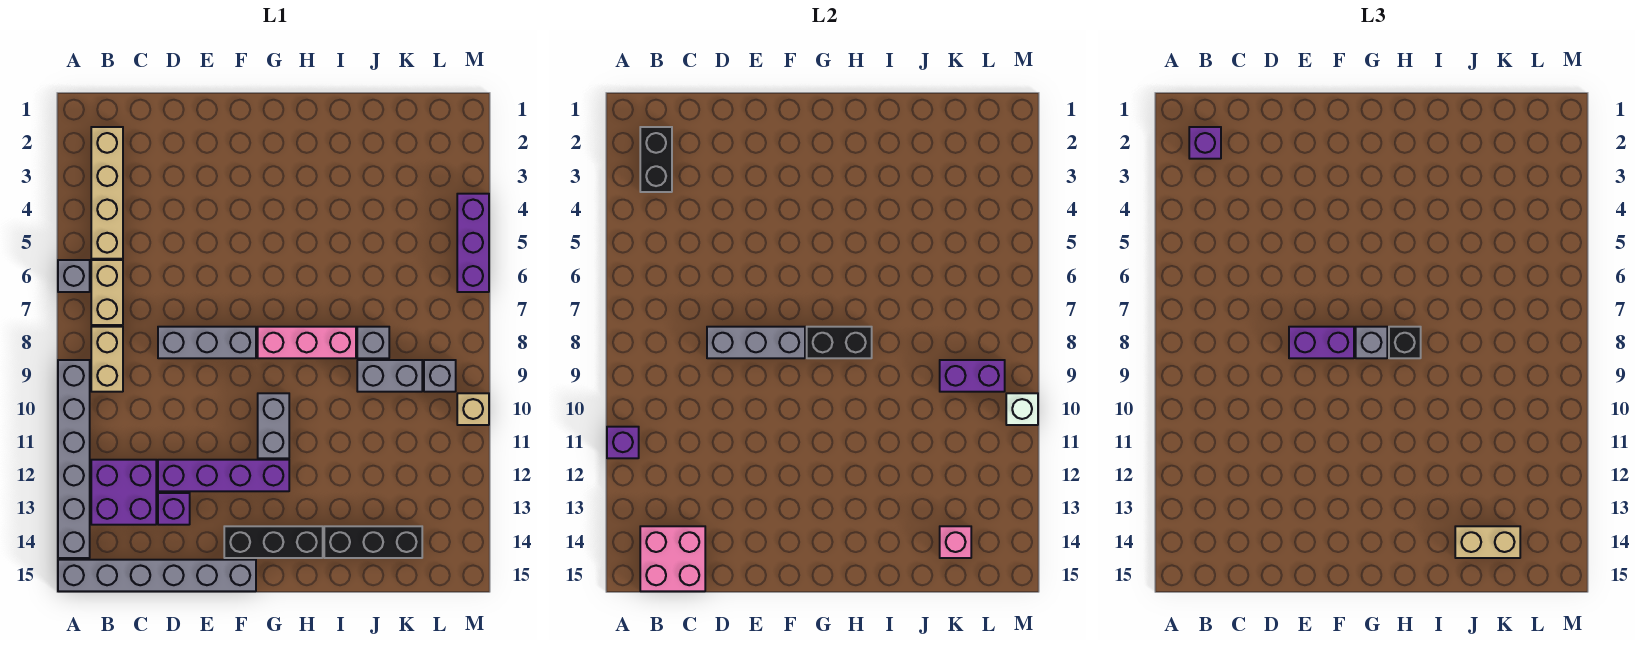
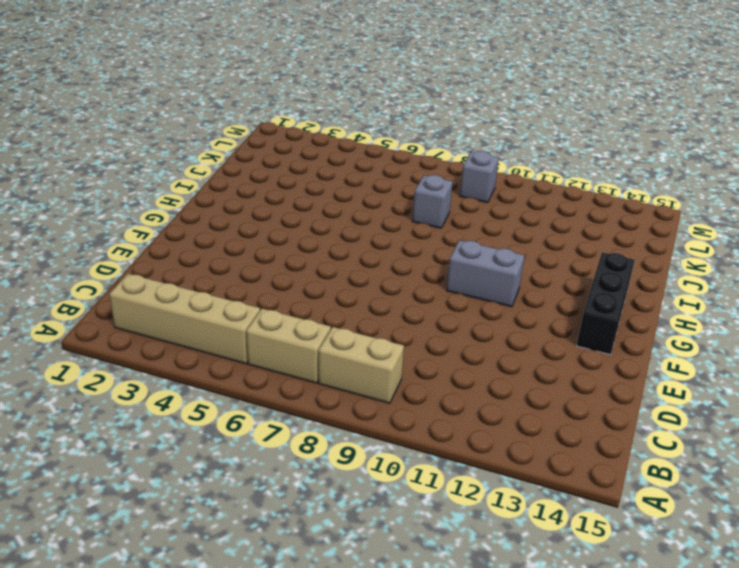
none -> grey brick A6 level 1
none -> grey brick A9:A14 level 1
none -> grey brick A15:F15 level 1
none -> purple brick B12:C13 level 1

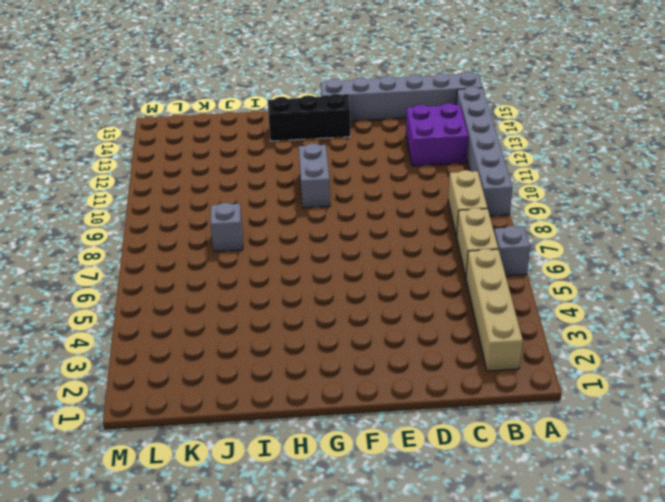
none -> grey brick D8:F8 level 1
none -> purple brick D12:G12 level 1
none -> purple brick D13 level 1
none -> pink brick G8:I8 level 1

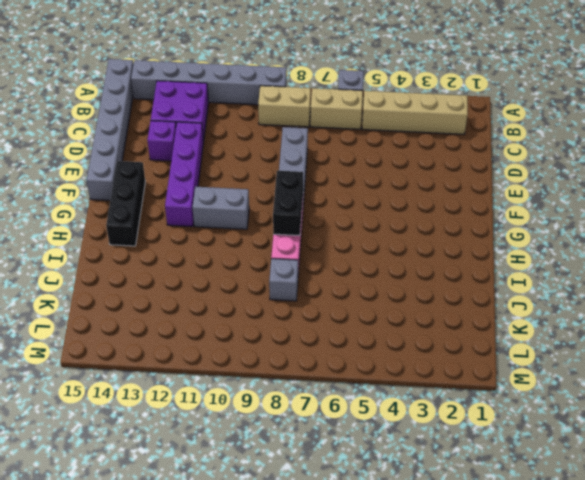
none -> black brick I14:K14 level 1
none -> grey brick J9:K9 level 1
none -> grey brick L9 level 1
none -> purple brick M4:M6 level 1

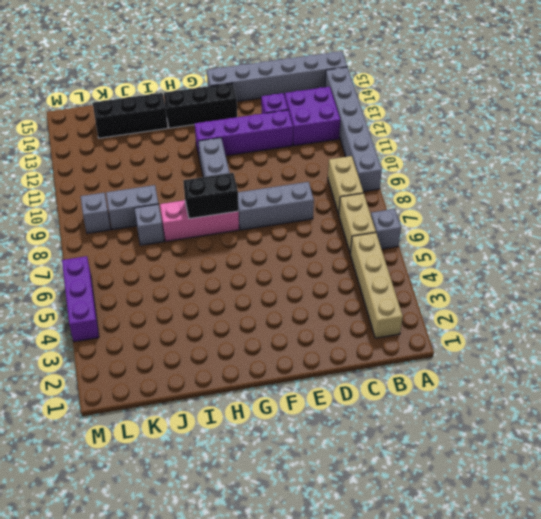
none -> tan brick M10 level 1
none -> purple brick A11 level 2
none -> black brick B2:B3 level 2
none -> pink brick B14:C15 level 2

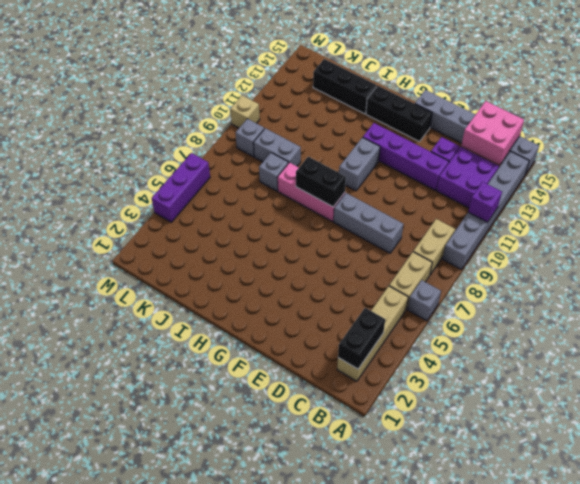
none -> grey brick D8:F8 level 2
none -> purple brick K9:L9 level 2
none -> pink brick K14 level 2
none -> white brick M10 level 2

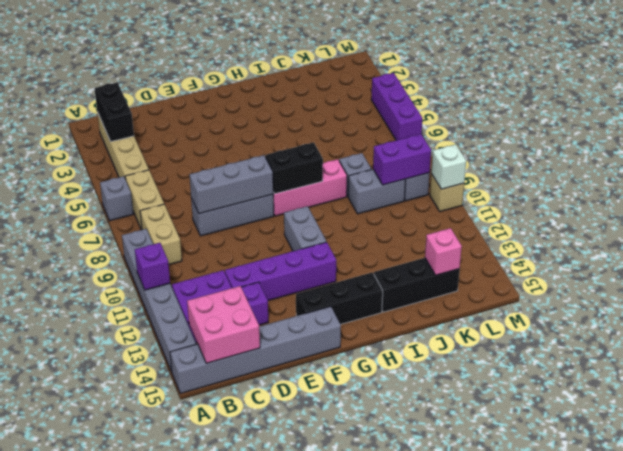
none -> purple brick B2 level 3
none -> purple brick E8:F8 level 3
none -> grey brick G8 level 3
none -> black brick H8 level 3

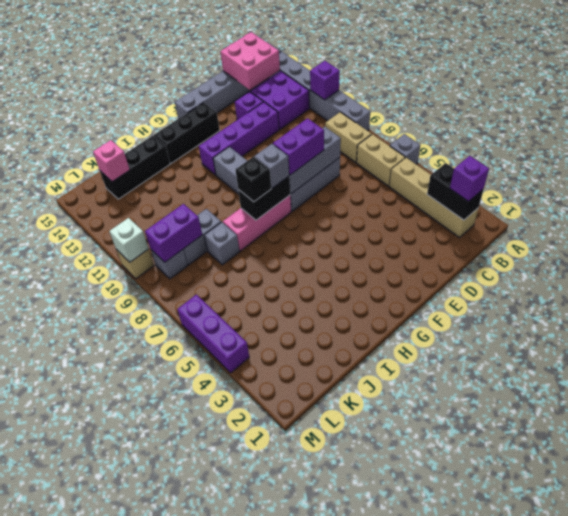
none -> tan brick J14:K14 level 3

